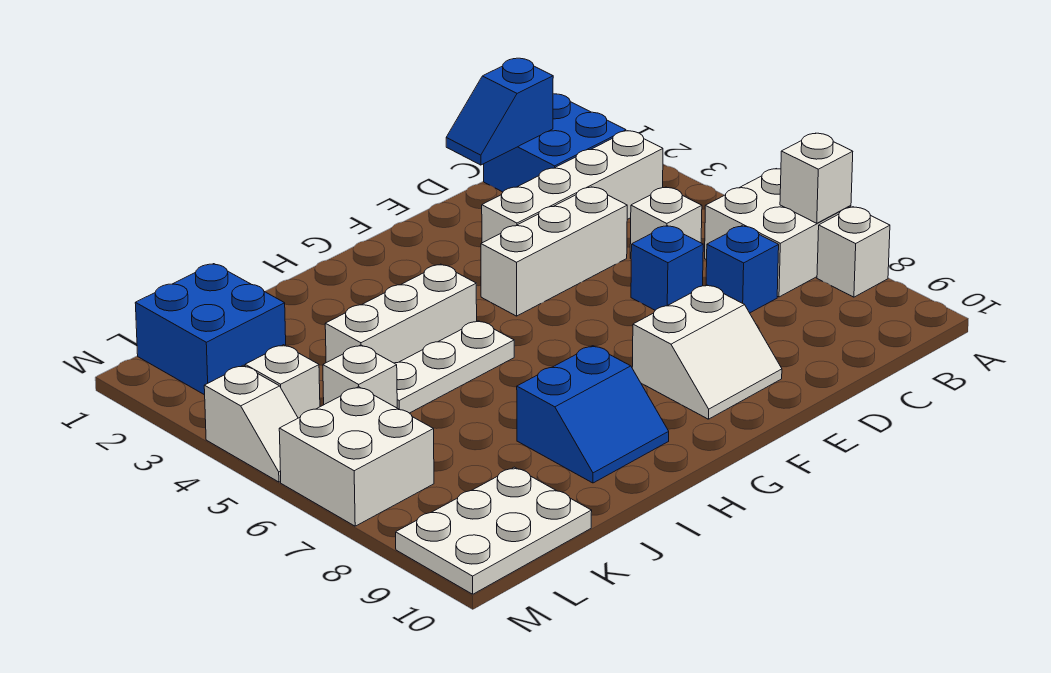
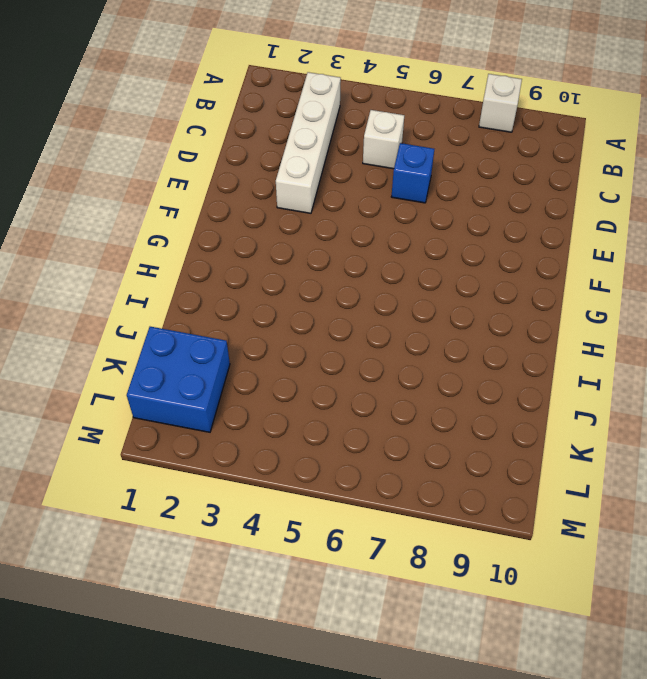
none -> white brick A6:B7 level 1
none -> blue brick B1:C2 level 1
none -> blue brick C7 level 1

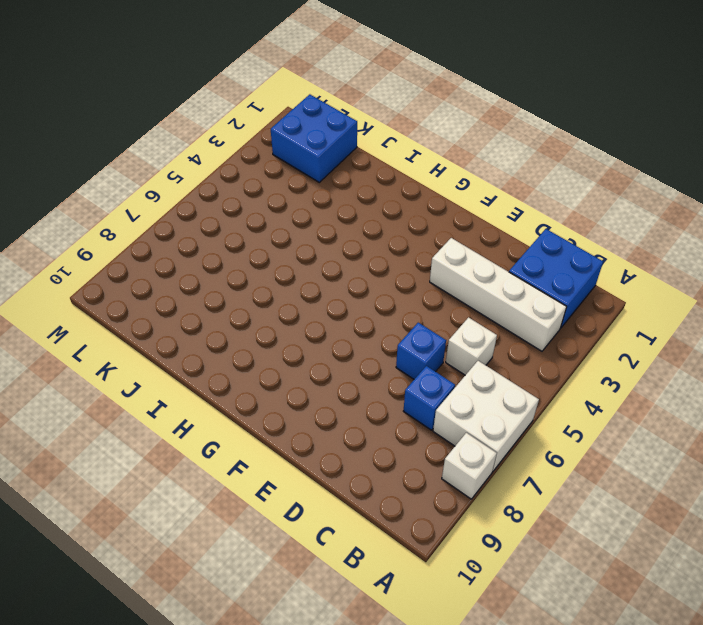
none -> white brick D4:F4 level 1
none -> white slope E8:F9 level 1 top 8
none -> white brick H4:J4 level 1

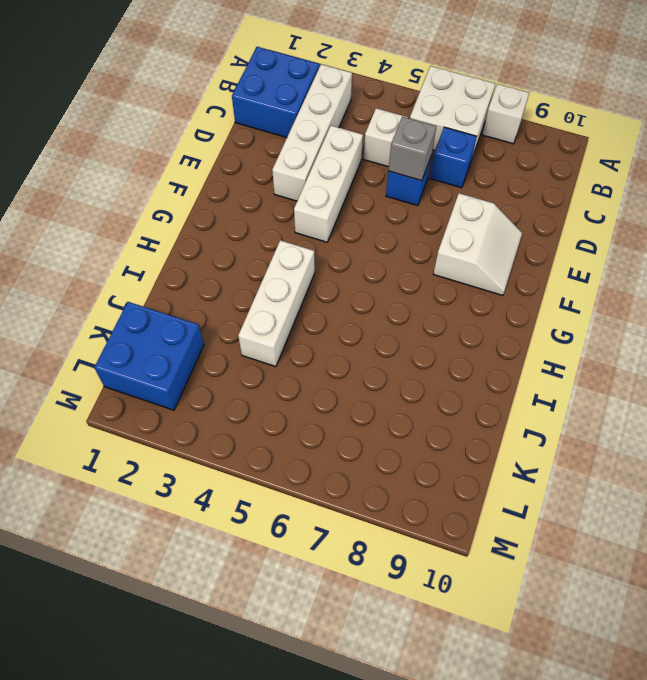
grey brick D6 level 2 -> none
none -> white plate H5:J5 level 1
none -> blue slope H8:I9 level 1 top 8
none -> white brick K5 level 1

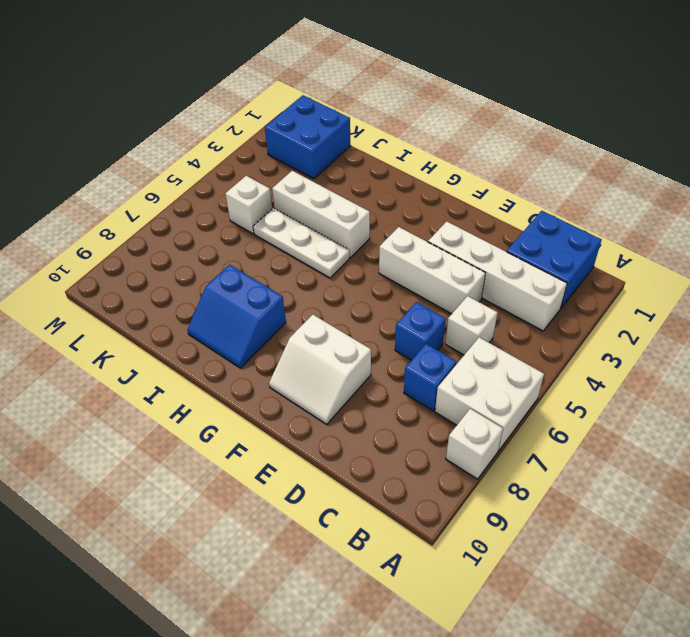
none -> white plate K9:M10 level 1
none -> white brick L4 level 1
none -> white brick L6:M7 level 1

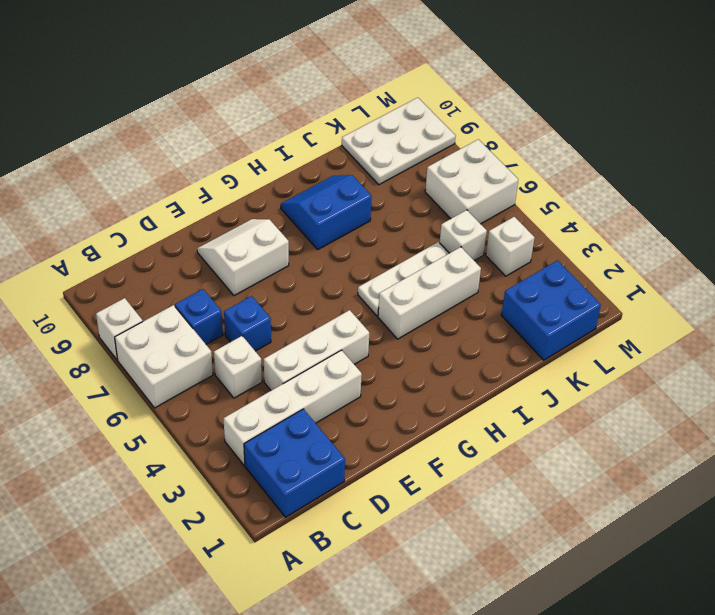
none -> white slope M4:M5 level 1 top 4
none -> white brick A7 level 2
none -> blue slope C1:D1 level 2 top C

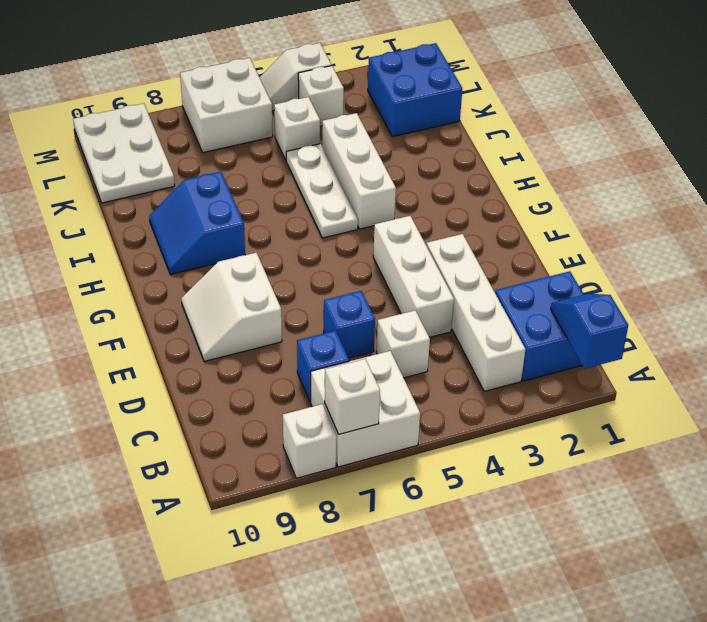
blue slope A1:B1 level 2 top A -> blue slope C1:D1 level 2 top C

